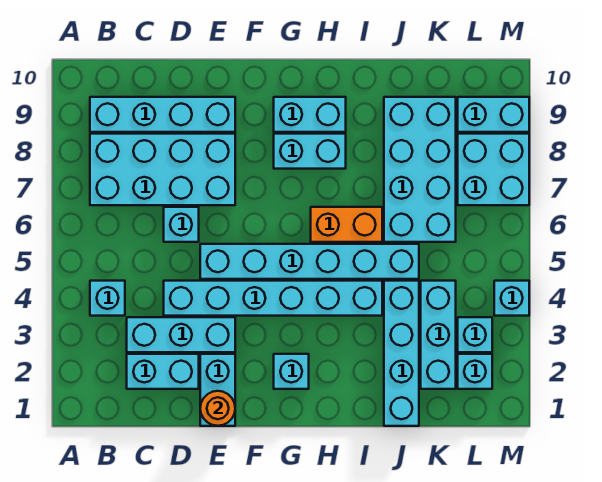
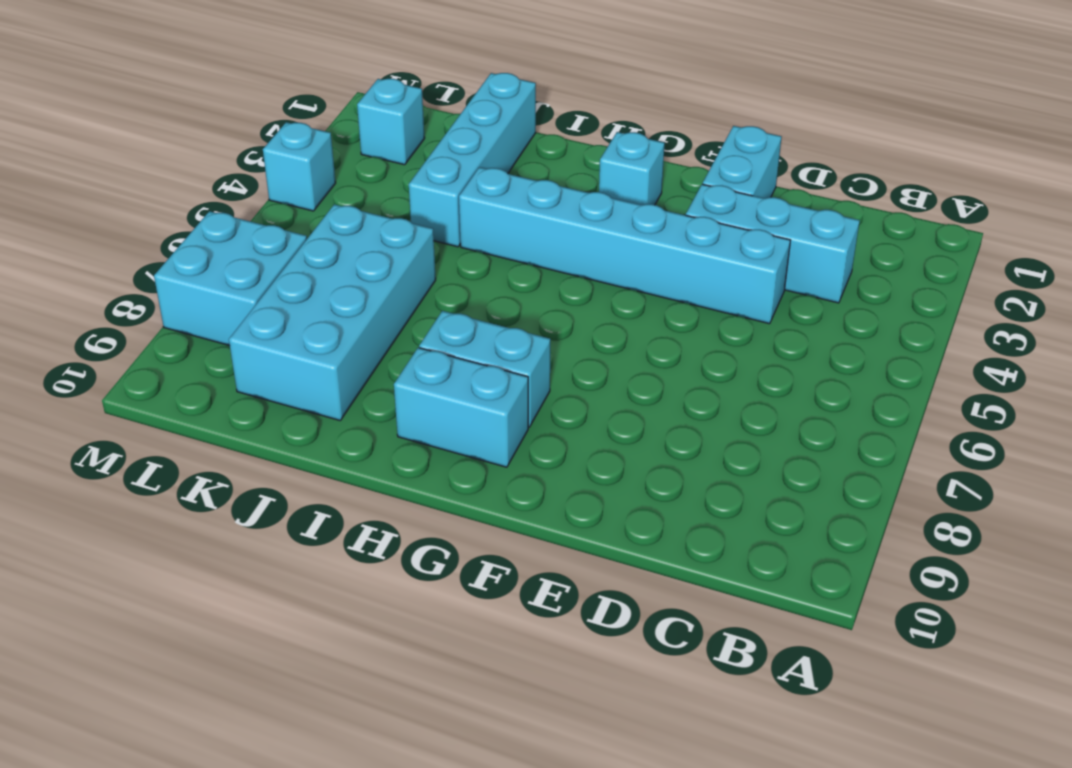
none -> cyan brick B4 level 1
none -> cyan brick B7:E8 level 1
none -> cyan brick B9:E9 level 1

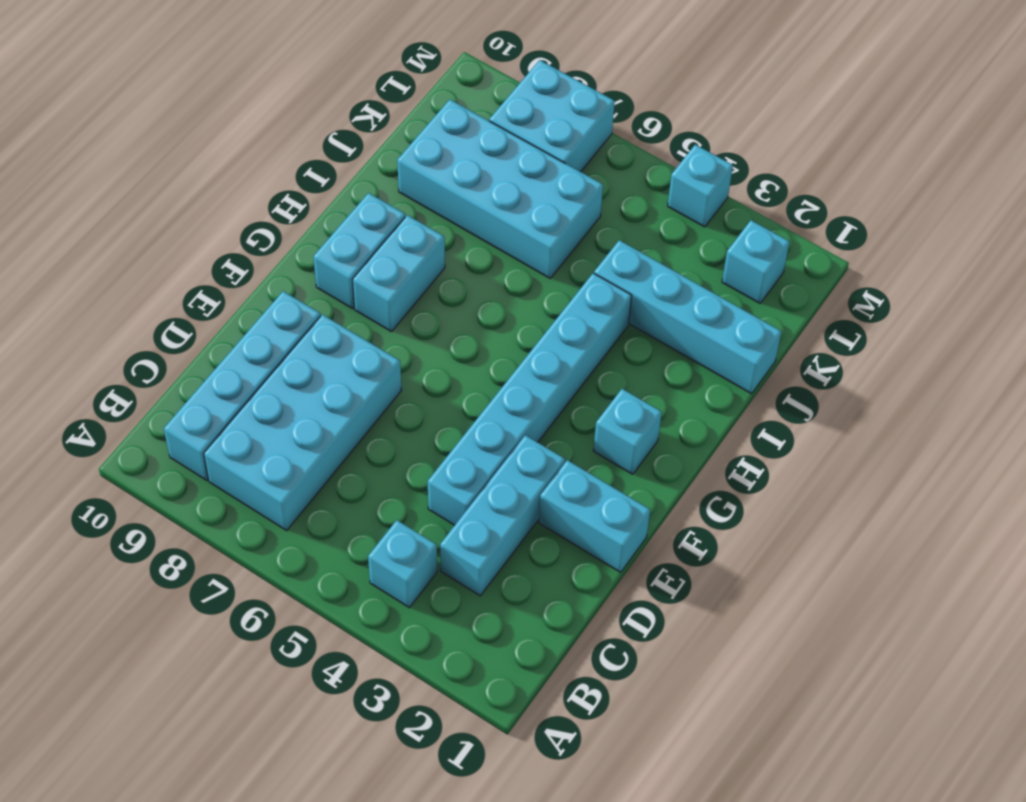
none -> cyan brick C2:D2 level 1
none -> cyan brick D6 level 1
none -> cyan brick E5:J5 level 1

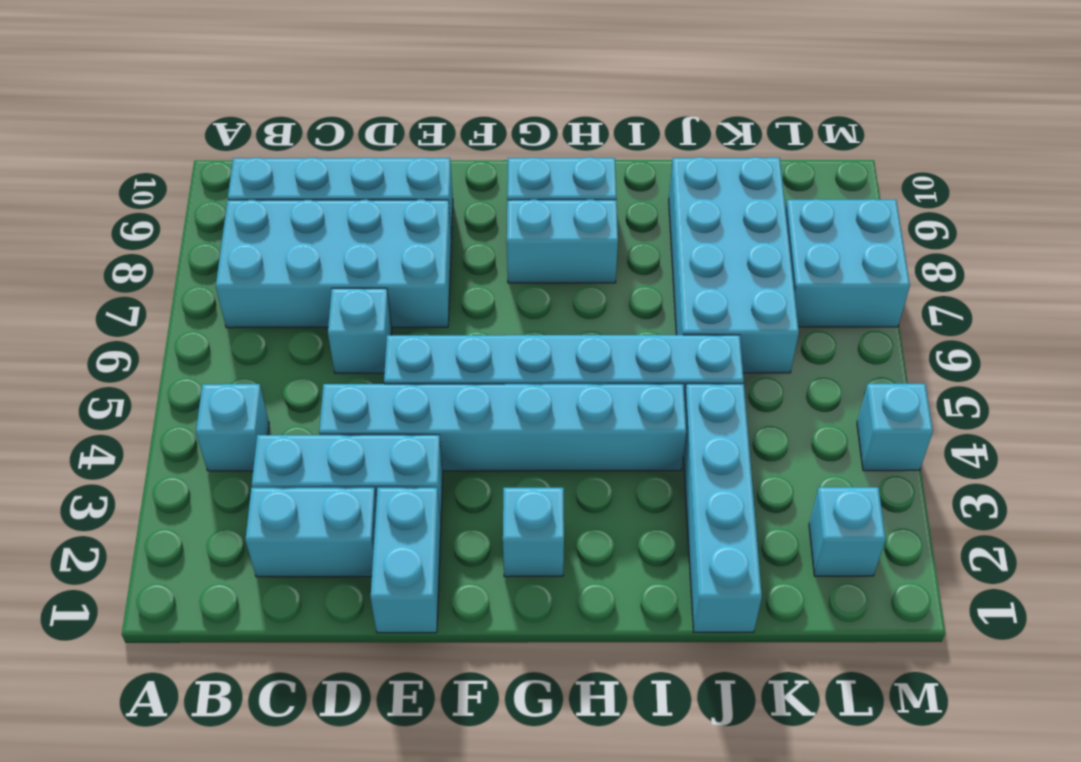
none -> orange brick H6:I6 level 1
none -> cyan brick K2:K4 level 1
none -> cyan brick L3 level 1

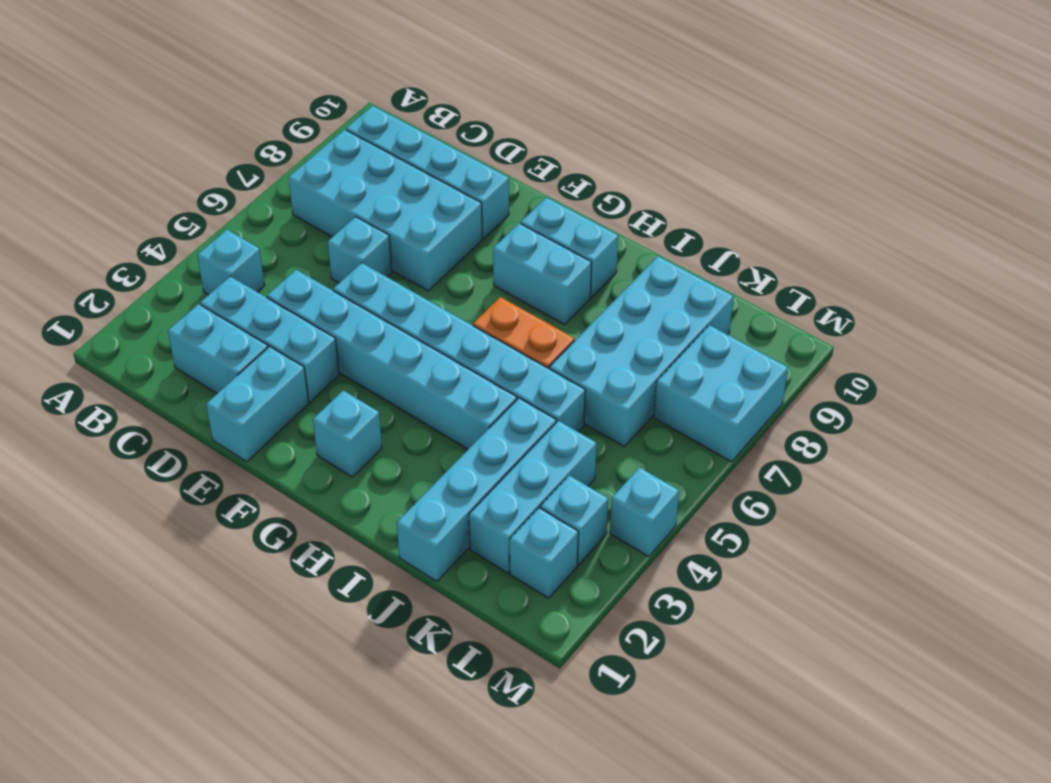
none -> cyan brick L9:M9 level 1
none -> orange round brick E1 level 2

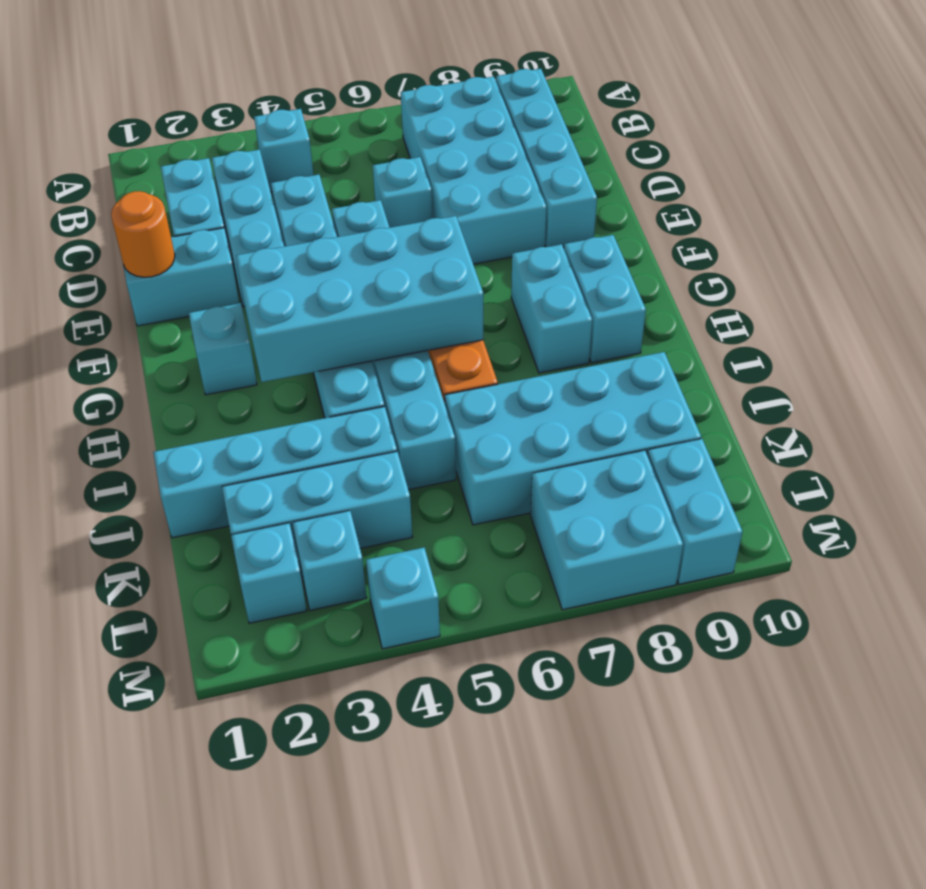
cyan brick G3:H6 level 2 -> none

